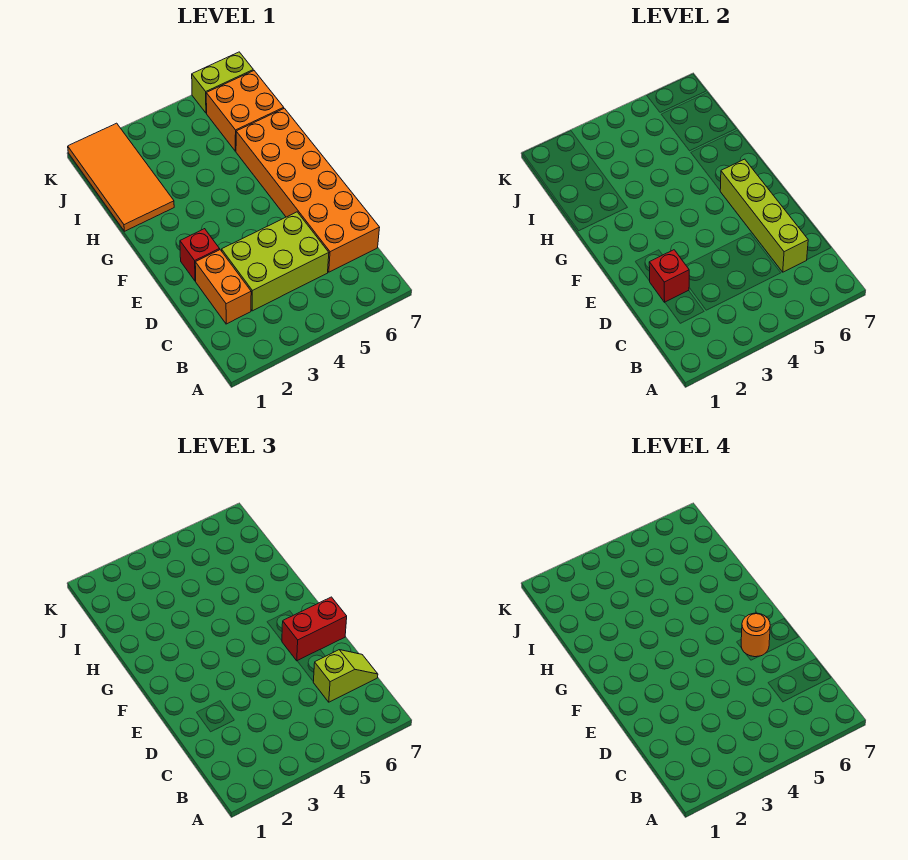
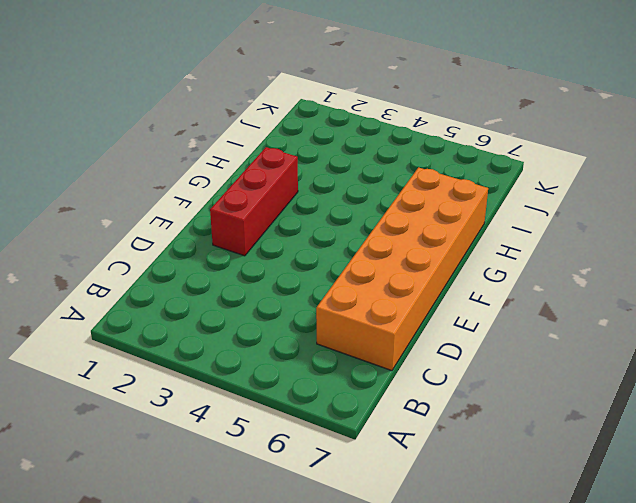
red brick E2:G2 level 1 -> red brick E2 level 1
none -> orange brick C2:D2 level 1
none -> lime brick C3:D5 level 1
none -> orange tile H1:K2 level 1

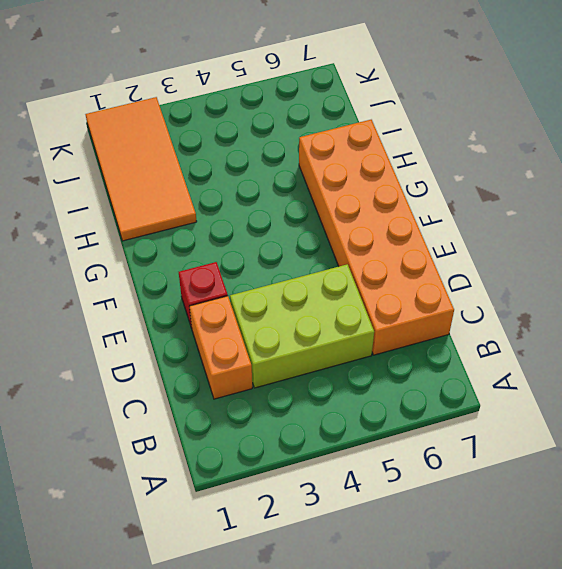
none -> orange brick I6:J7 level 1
none -> lime brick K6:K7 level 1
none -> lime brick C6:F6 level 2

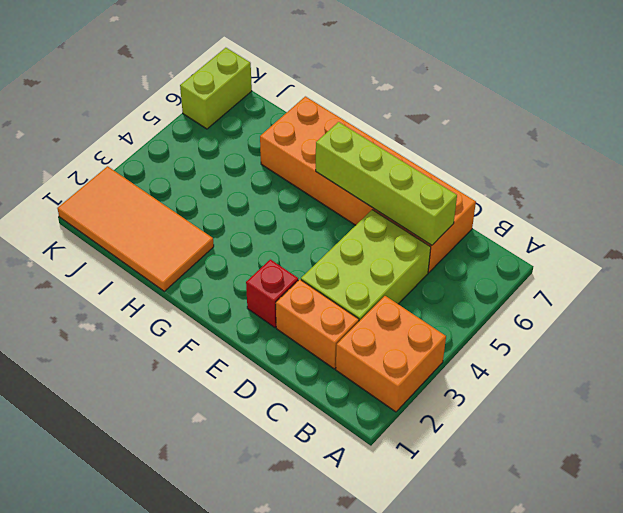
orange brick A2:B3 level 1 -> orange brick I6:J7 level 1
none -> red brick D2 level 2
none -> lime slope C6:C7 level 3 top 6
none -> red brick E6:E7 level 3

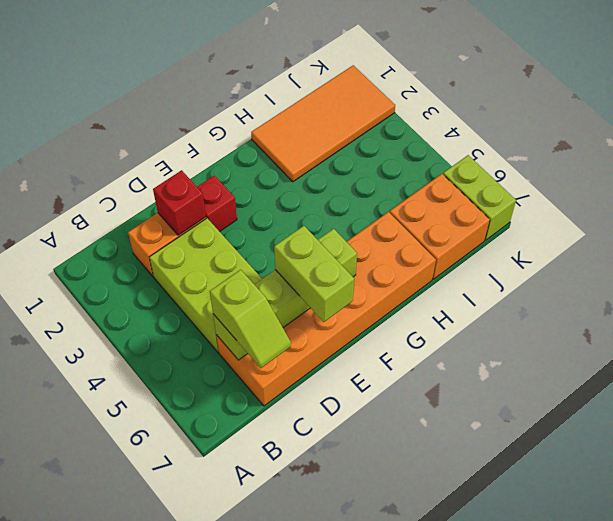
lime brick E6:E7 level 3 -> red brick E6:E7 level 3
none -> orange round brick E6 level 4

